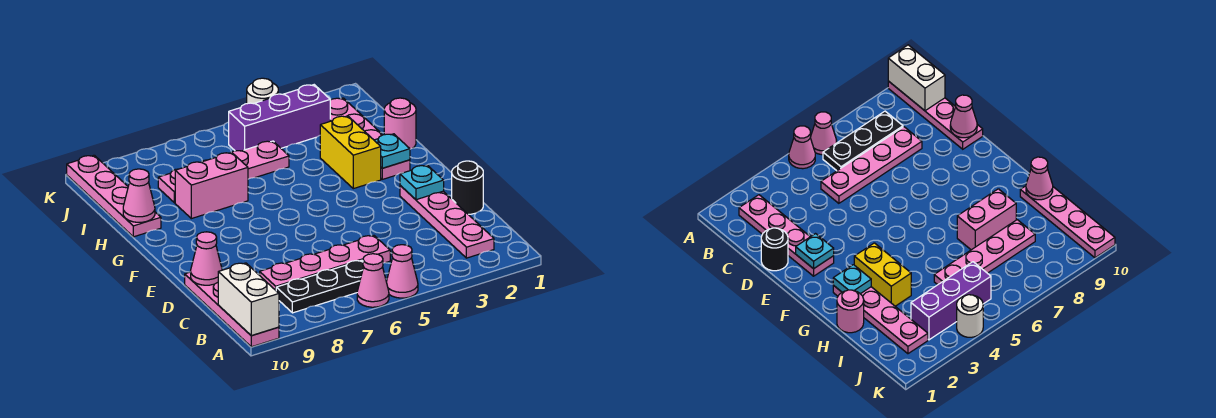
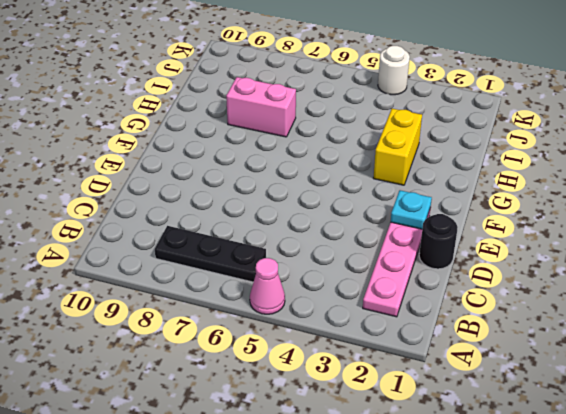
none -> pink cone A6 level 1
none -> pink plate A10:D10 level 1
none -> pink plate C5:C8 level 1

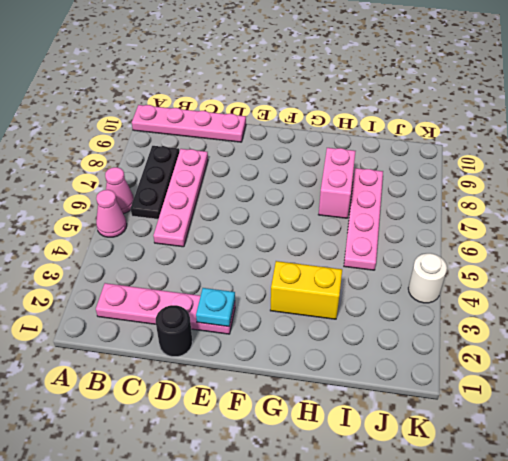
none -> pink plate G2:J2 level 1
none -> pink round brick H1 level 1
none -> pink plate H10:K10 level 1

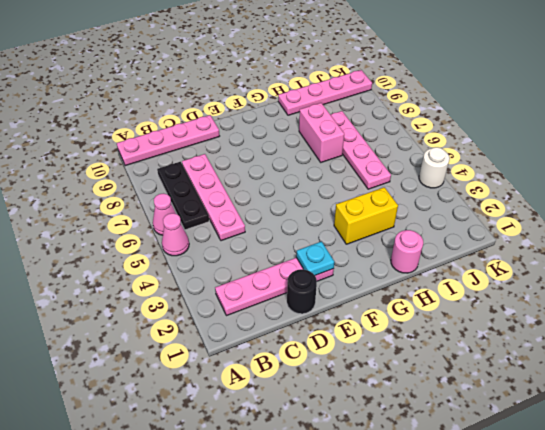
none -> pink plate G2:J2 level 1
none -> purple brick J3:J5 level 1
none -> white brick A10:B10 level 2

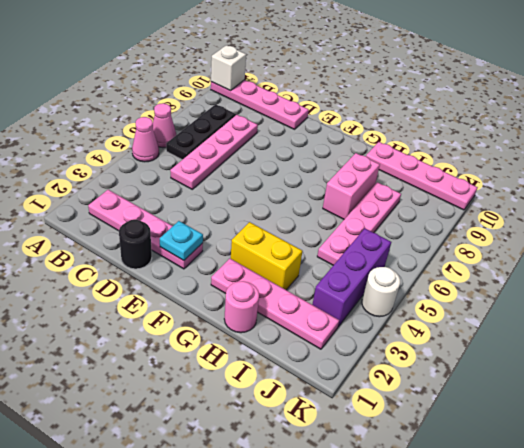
white brick A10 level 2 -> white brick A10:B10 level 2
none -> pink cone D10 level 2
none -> cyan plate G2 level 2
none -> pink cone H10 level 2

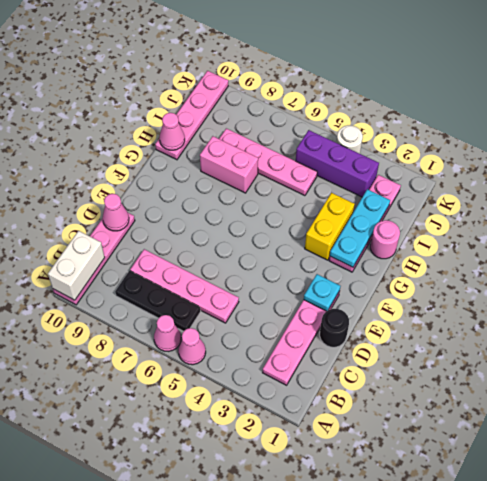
cyan plate G2:I2 level 2 -> cyan plate G2 level 2

